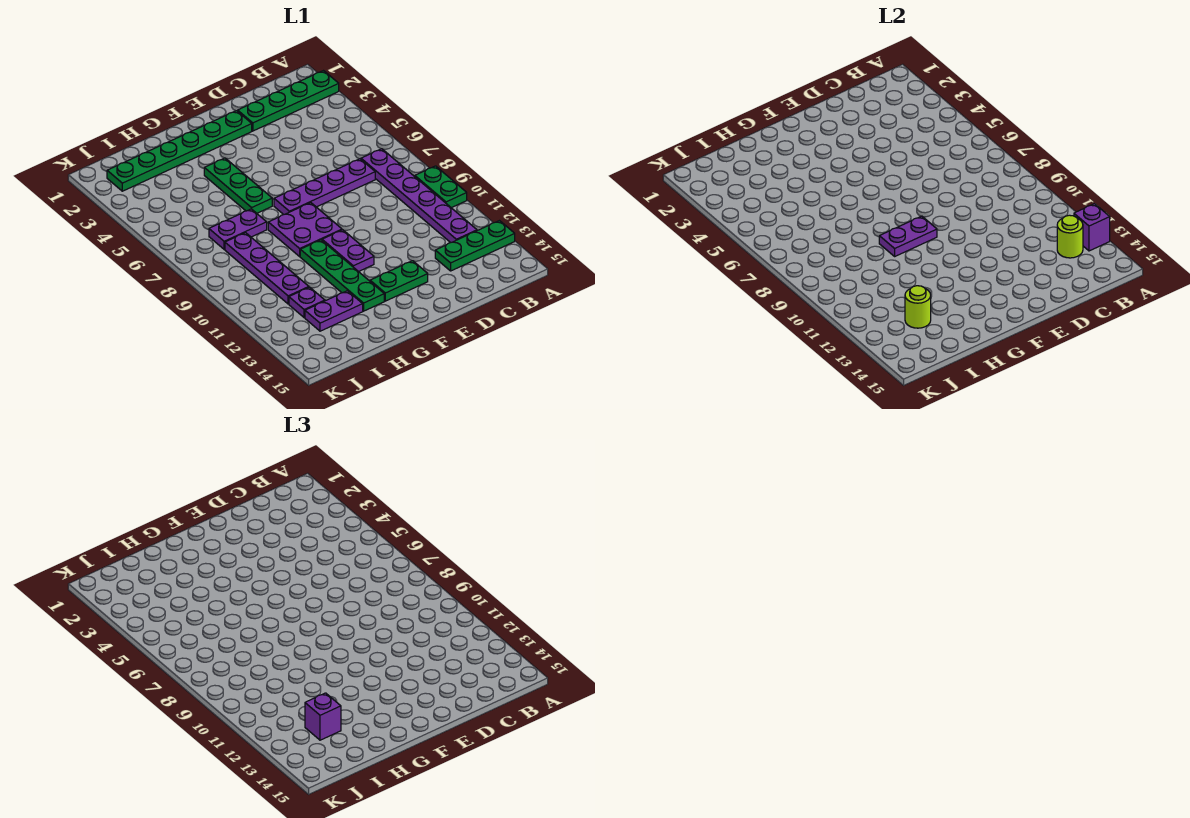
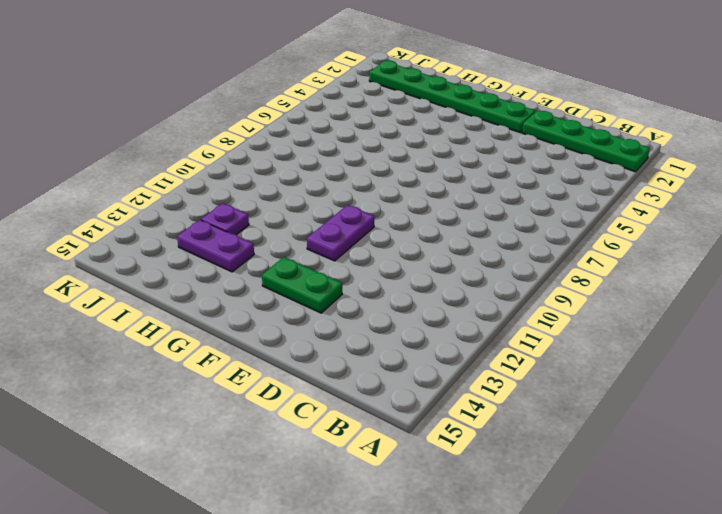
none -> green plate A9:A10 level 1
none -> green plate A13:C13 level 1
none -> purple plate B7:B12 level 1

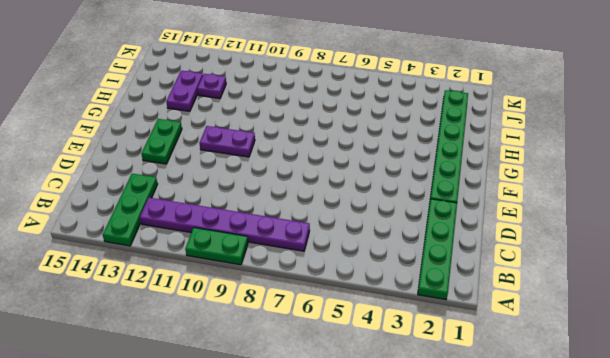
none -> purple plate C7:F7 level 1
none -> purple plate F8:G9 level 1
none -> green plate G4:G6 level 1

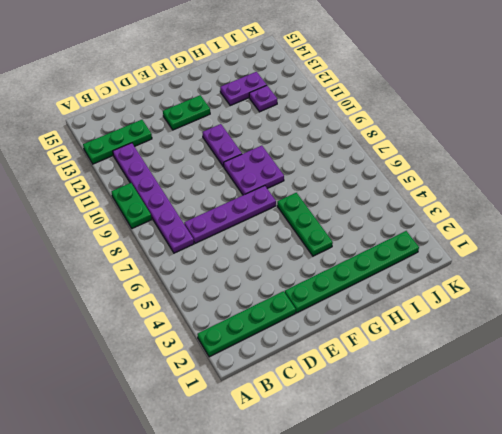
none -> green plate G10:G13 level 1
none -> purple plate H7:I7 level 1
none -> purple plate I8:I11 level 1

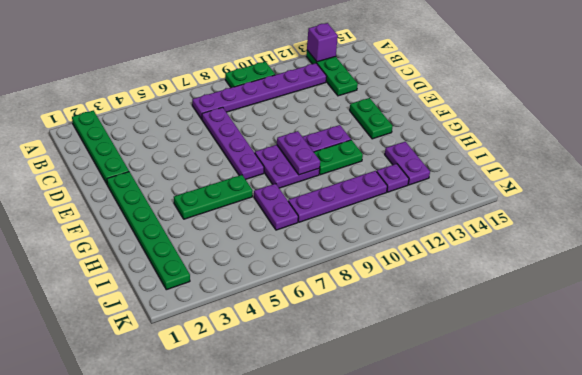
green plate G10:G11 level 1 -> green plate G10:G13 level 1
none -> lime round brick B13 level 2
none -> lime round brick I13 level 2
none -> purple brick I13 level 3

